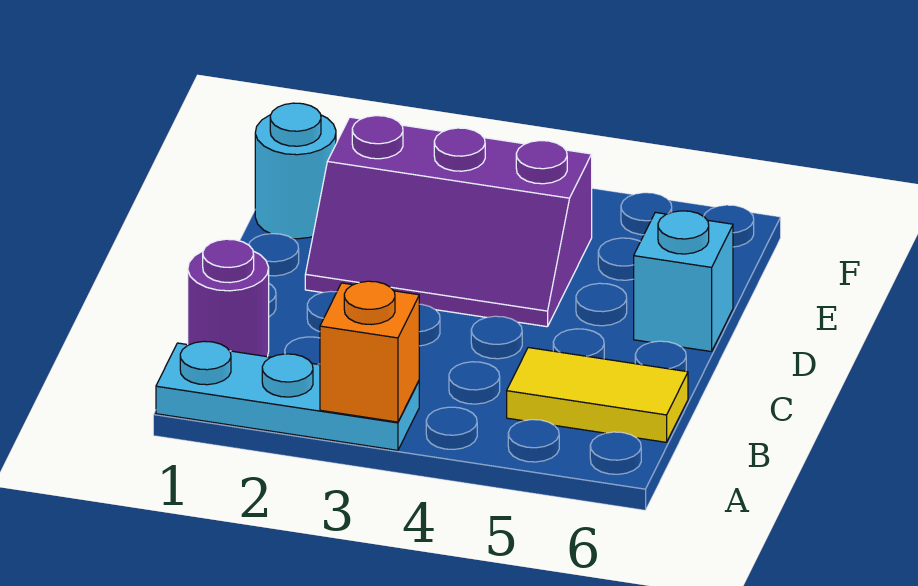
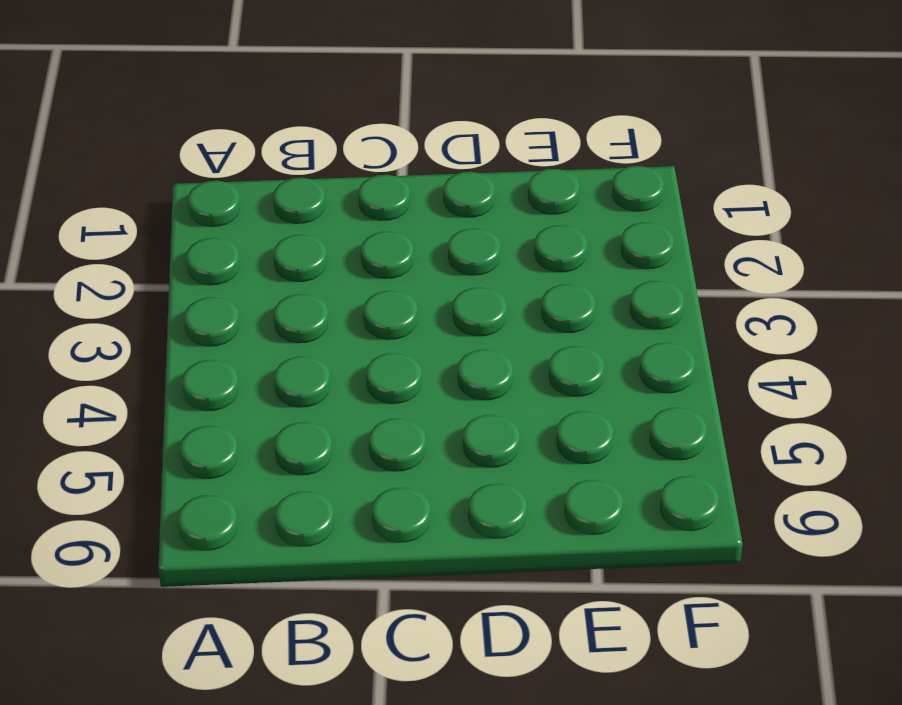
none -> cyan plate A1:A3 level 1
none -> purple round brick B1 level 1

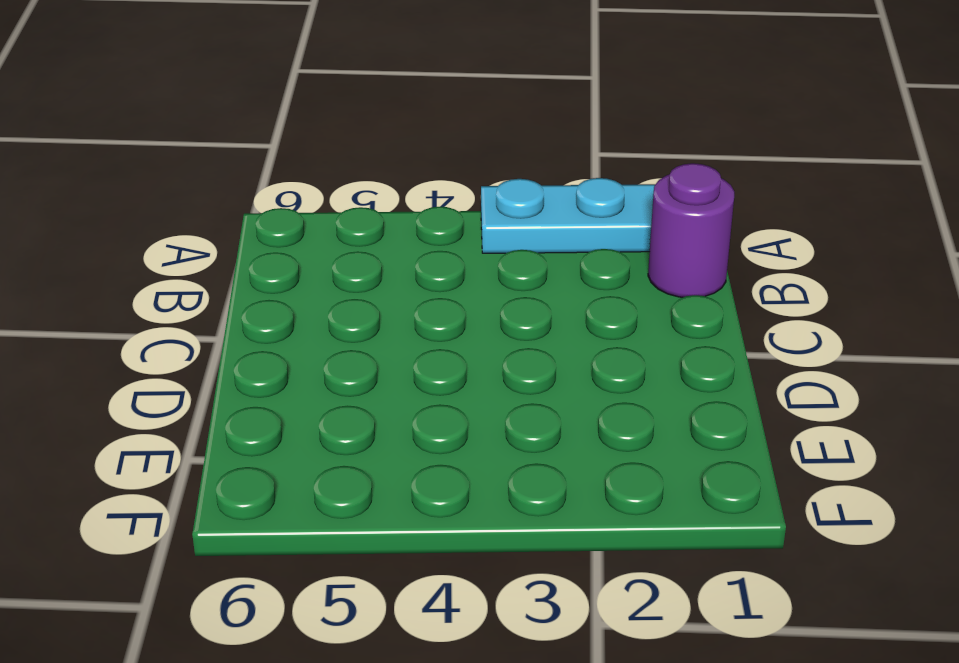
none -> yellow tile B5:B6 level 1
none -> purple slope D2:E4 level 1 top E

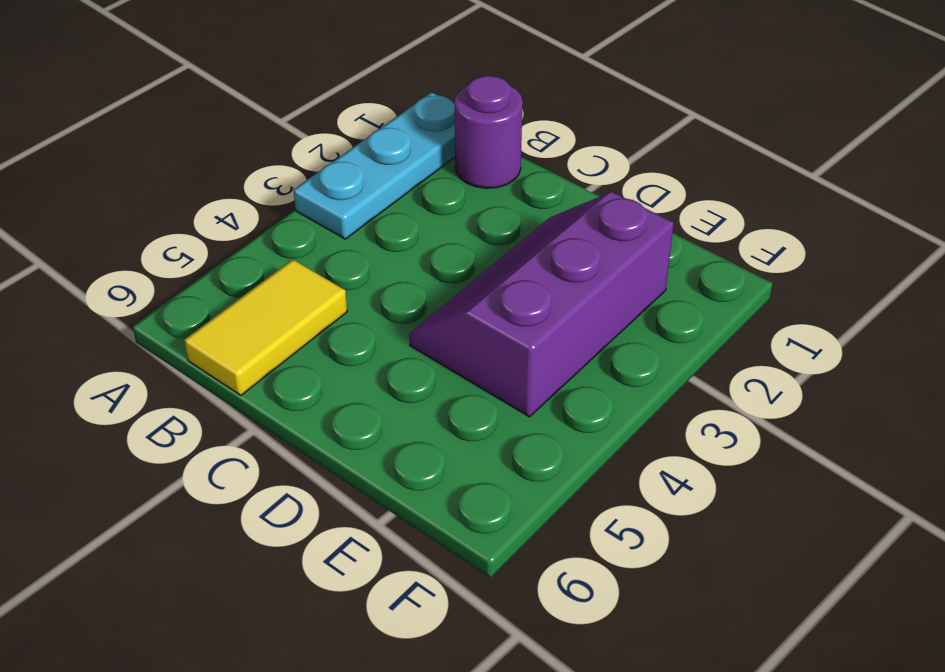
none -> cyan brick D6 level 1
none -> cyan round brick E1 level 1

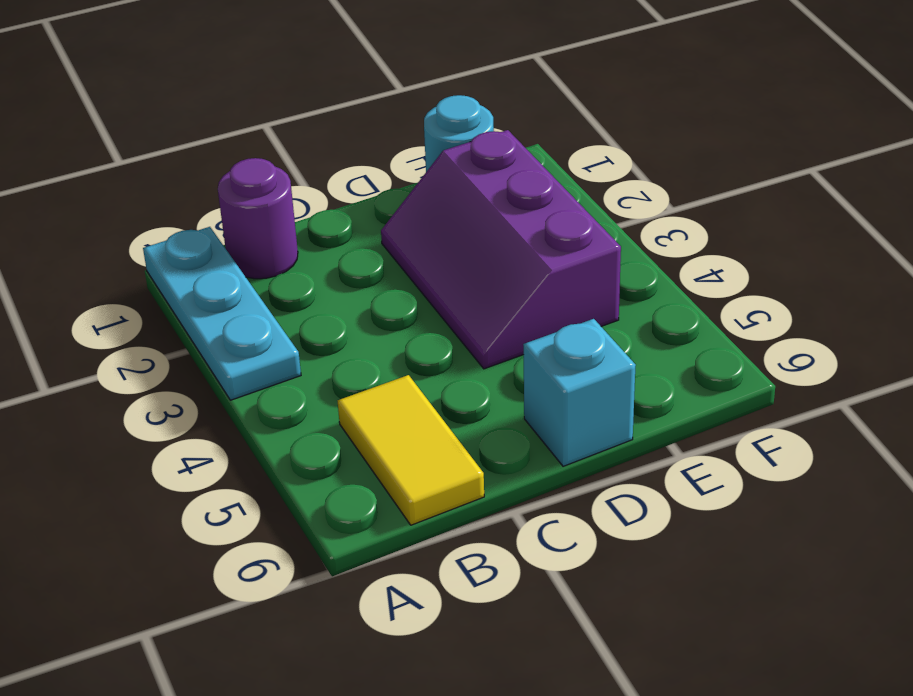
none -> orange brick A3 level 2

